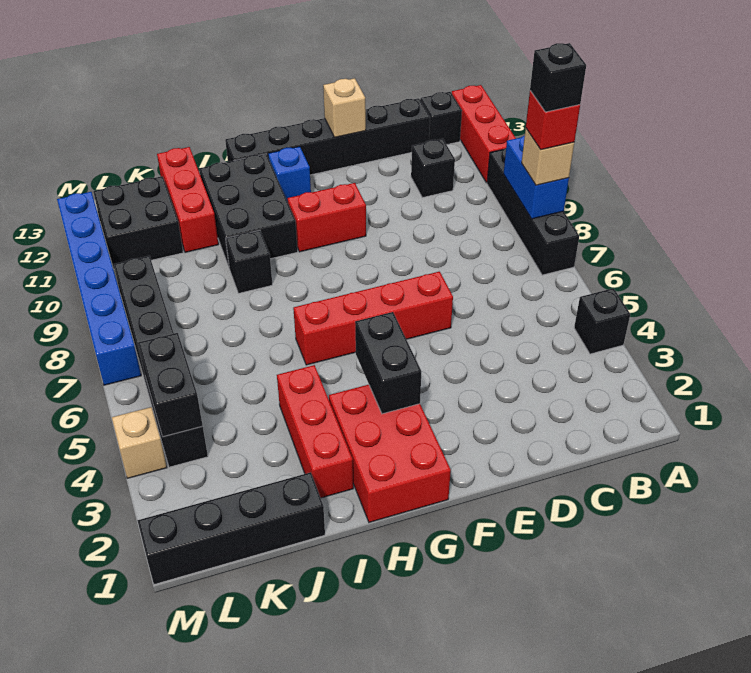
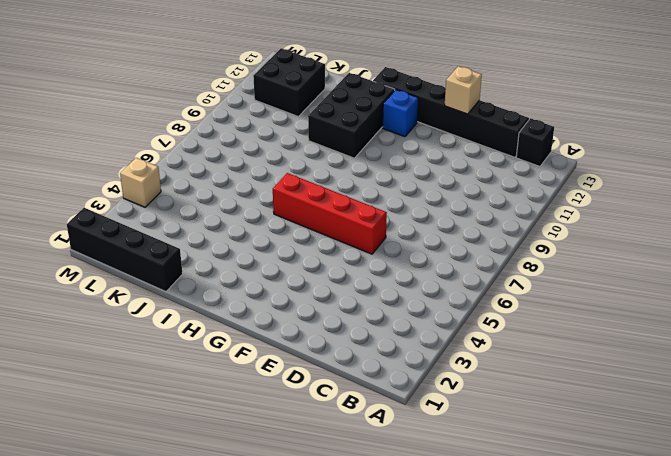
none -> black brick A4 level 1
none -> black brick A7:A10 level 1
none -> red brick A11:A13 level 1

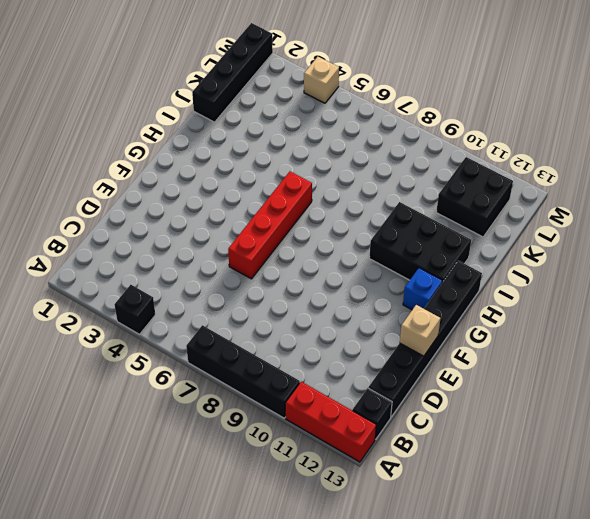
none -> black brick C11 level 1
none -> red brick F10:G10 level 1
none -> red brick G1:H3 level 1

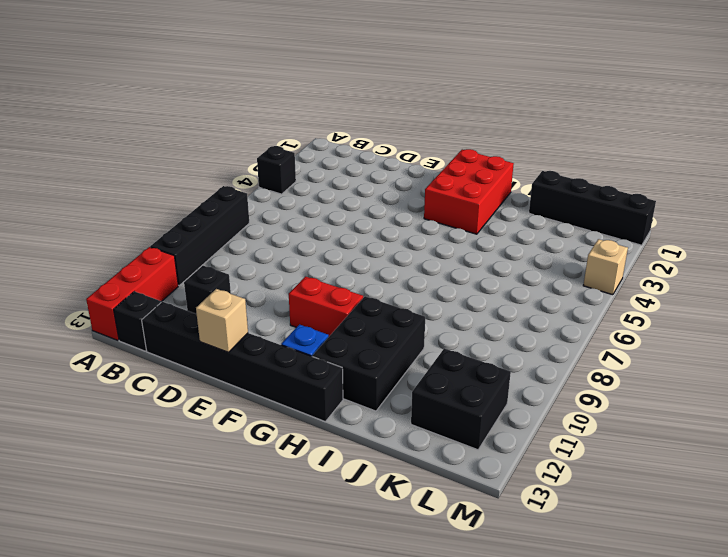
none -> red brick E6:H6 level 1
none -> red brick I2:I4 level 1
none -> black brick I9 level 1

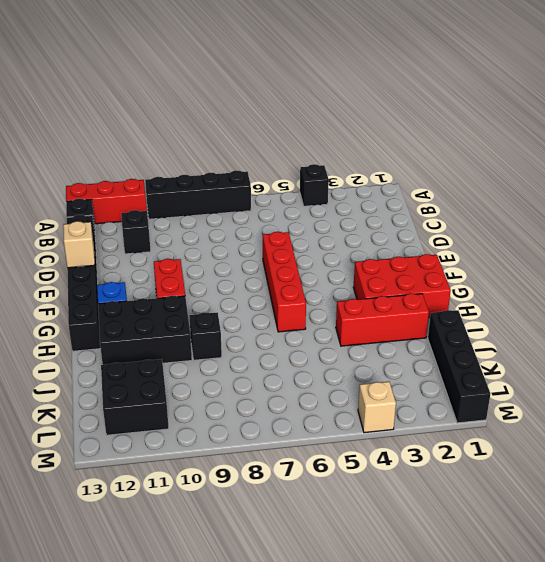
none -> red brick J11:J13 level 1
none -> black brick L4:L9 level 1
none -> blue brick M7:M12 level 1

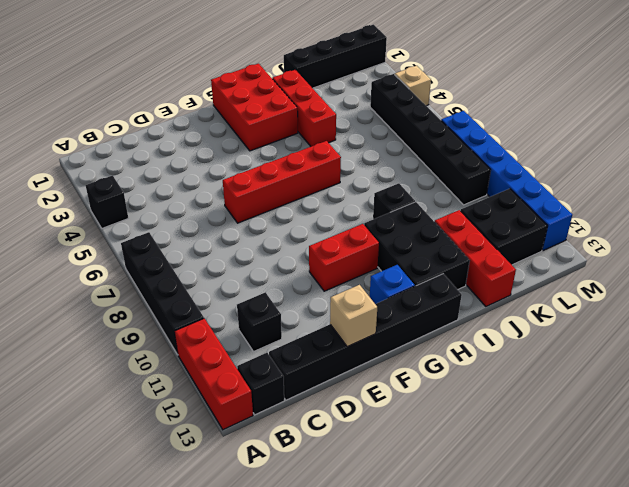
none -> blue brick A8:A9 level 2
none -> black brick G3:G4 level 2
none -> black brick L4:L5 level 2

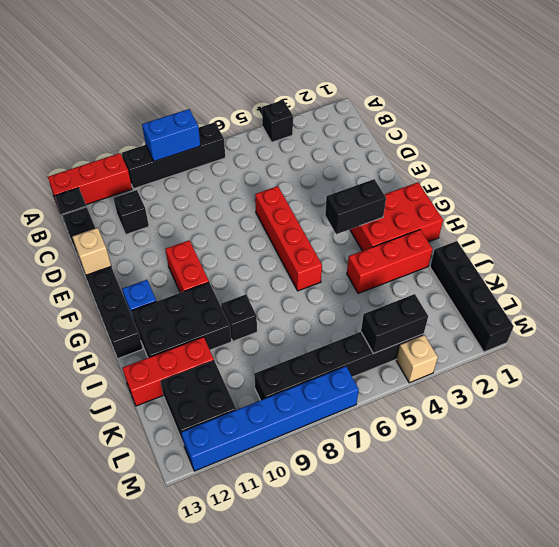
none -> tan brick A8 level 3
none -> red brick A8 level 4
none -> black brick A8 level 5

